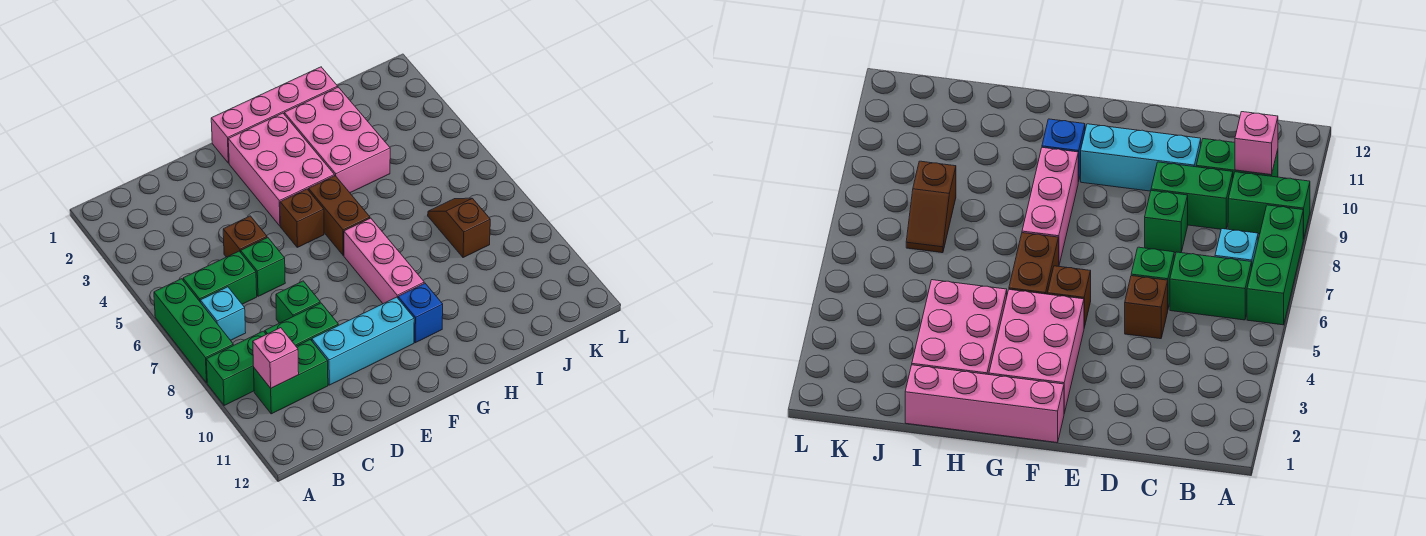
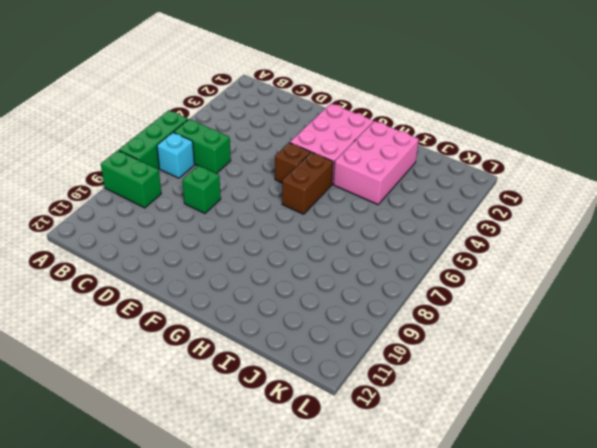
none -> green brick B10:C10 level 1
none -> green brick C9:D9 level 1
none -> brown brick D5 level 1

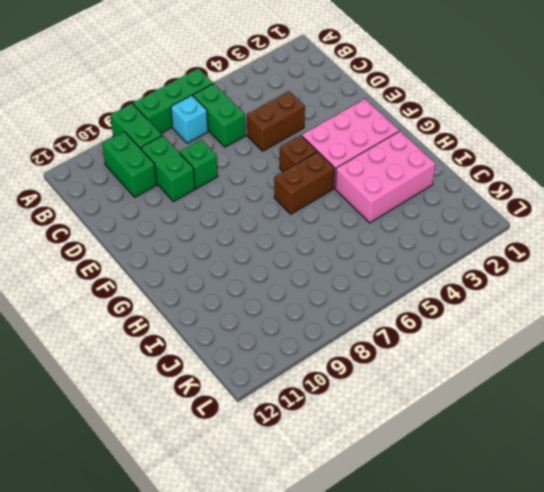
brown brick D4:D5 level 1 -> brown brick D5 level 1
none -> green brick D6 level 1
none -> cyan brick D10:F10 level 1
none -> pink brick F1:I1 level 1

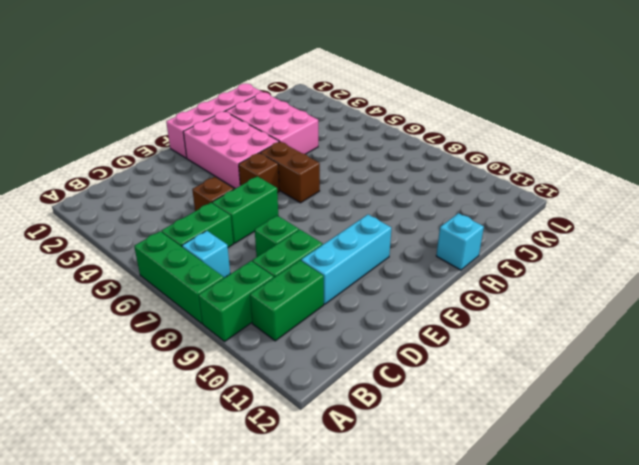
green brick D6:E6 level 1 -> green brick D6 level 1
cyan brick H12 level 1 -> none
none -> pink brick G7:G9 level 1
none -> blue brick G10 level 1
none -> brown slope J7:J8 level 1 top 8

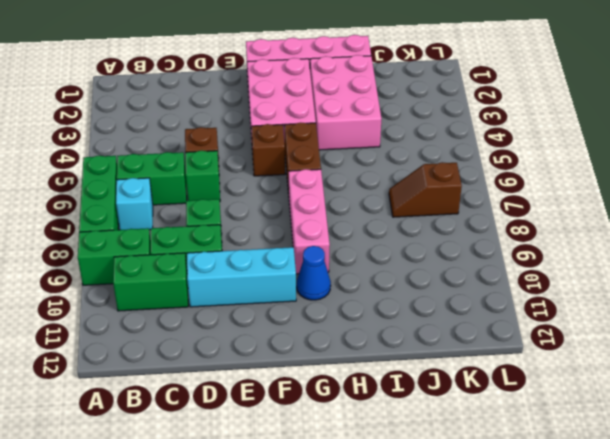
blue cone G10 level 1 -> blue brick G10 level 1
brown slope J7:K7 level 1 top K -> brown slope J7:J8 level 1 top 8
none -> pink brick B10 level 2

